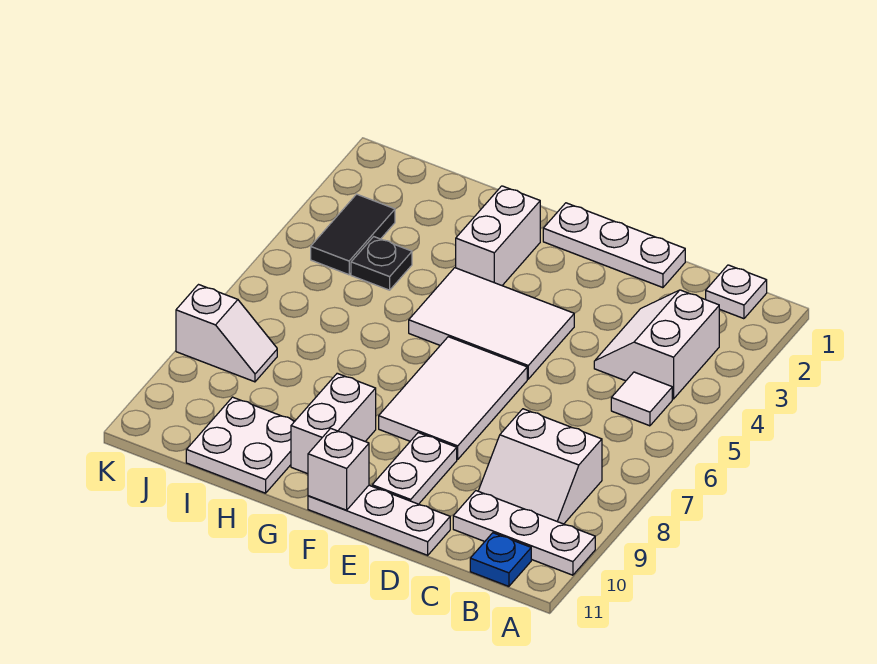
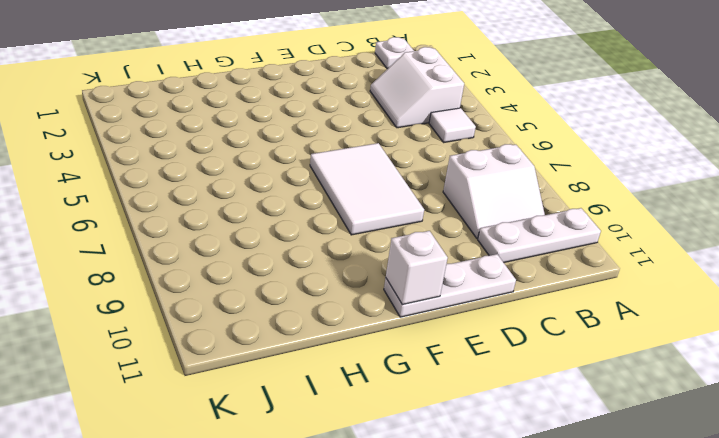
none -> blue plate B11 level 1
none -> white plate D1:F1 level 1
none -> white tile E4:G5 level 1

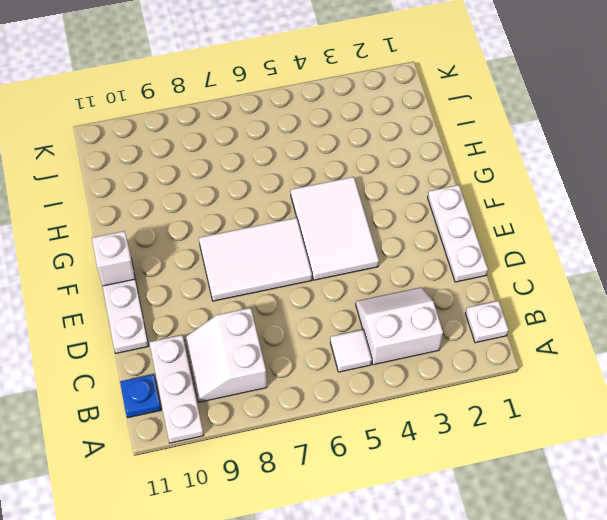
none -> white plate E9:E10 level 1
none -> white brick G2:G3 level 1
none -> white brick G9:G10 level 1

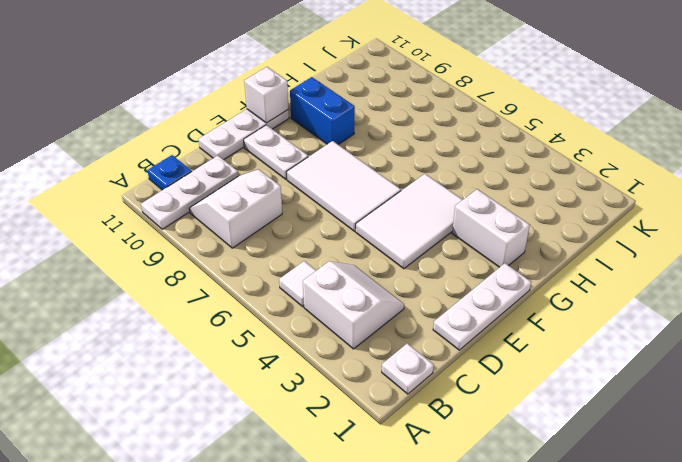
blue brick G9:G10 level 1 -> white brick G9:G10 level 1
none -> white plate H10:I11 level 1
none -> black plate I4 level 1
none -> black tile J3:J4 level 1

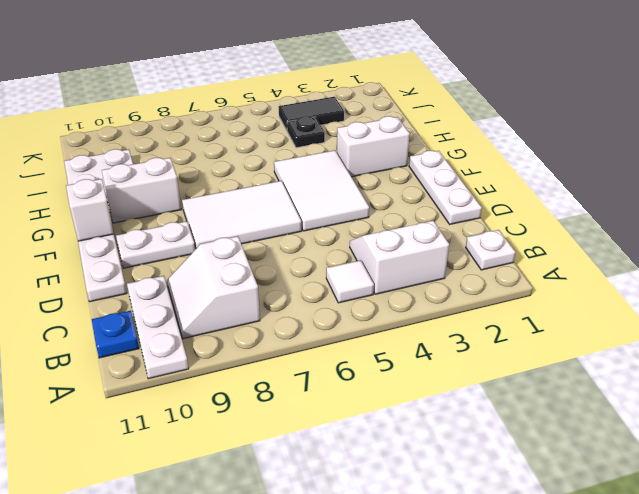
none -> white slope J8:K8 level 1 top K

